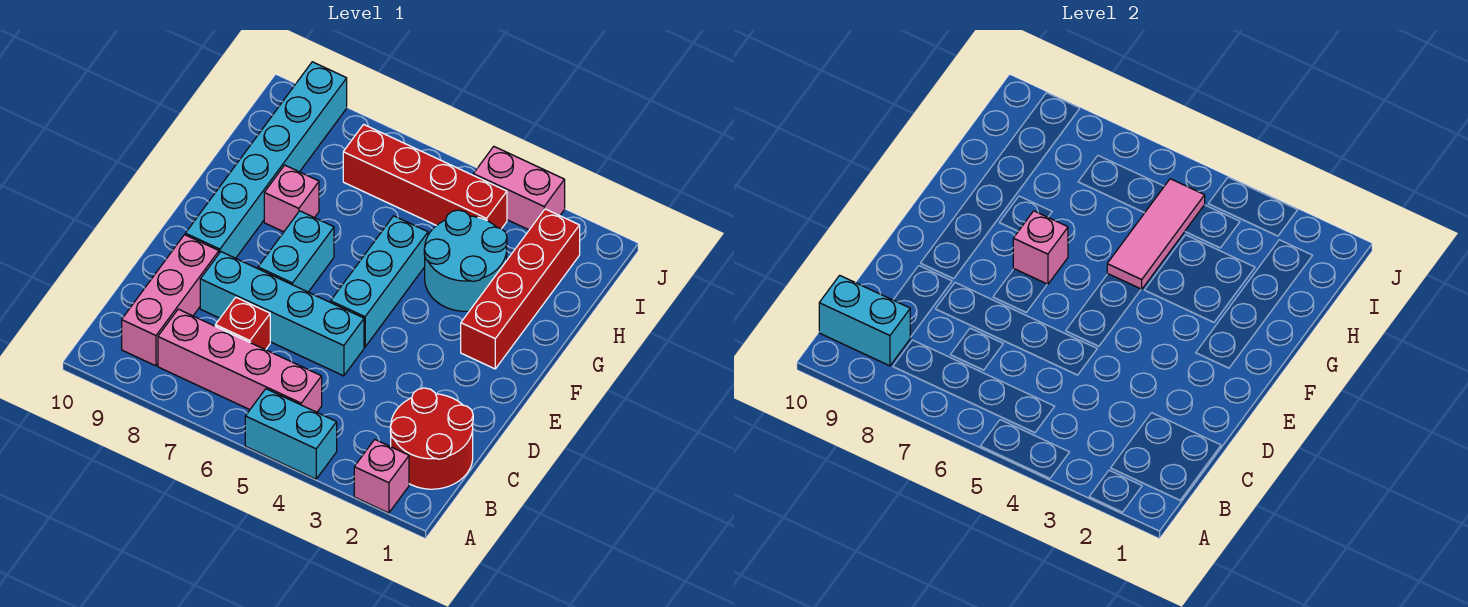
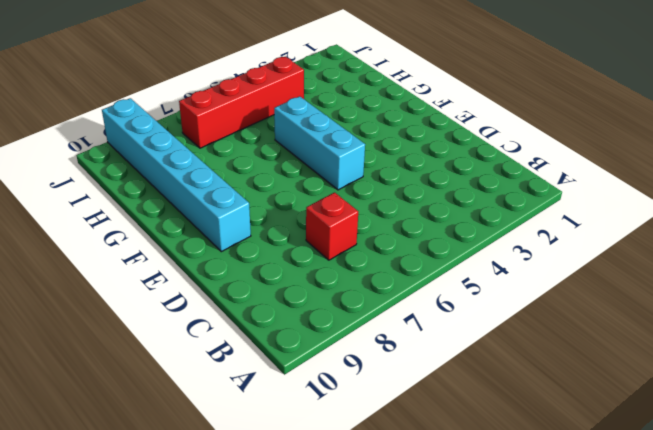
none -> pink brick A2 level 1
none -> cyan brick A4:A5 level 1
none -> red round brick B1:C2 level 1

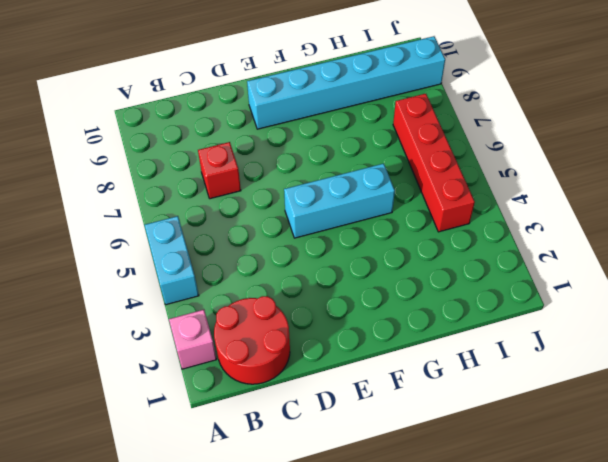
none -> pink brick B5:B8 level 1
none -> pink brick B9:D9 level 1
none -> cyan brick D5:D8 level 1

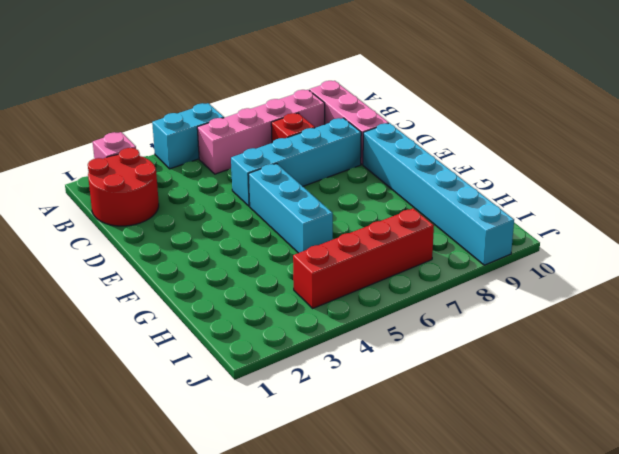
none -> cyan brick E7:F7 level 1
none -> red brick F2:I2 level 1
none -> cyan round brick G3:H4 level 1

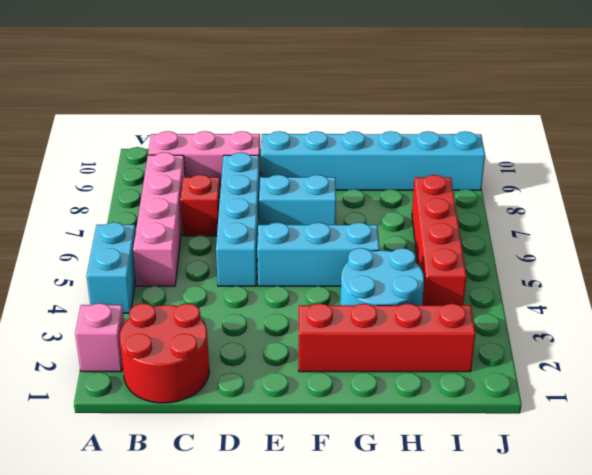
none -> pink brick G8 level 1
none -> pink brick J3:J4 level 1
none -> cyan brick B9:B10 level 2

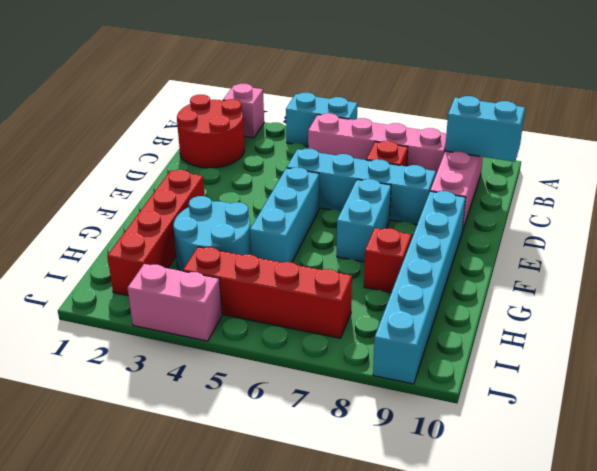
red brick G8 level 1 -> pink brick G8 level 1
none -> pink brick F7 level 2
none -> pink tile G5:I5 level 2

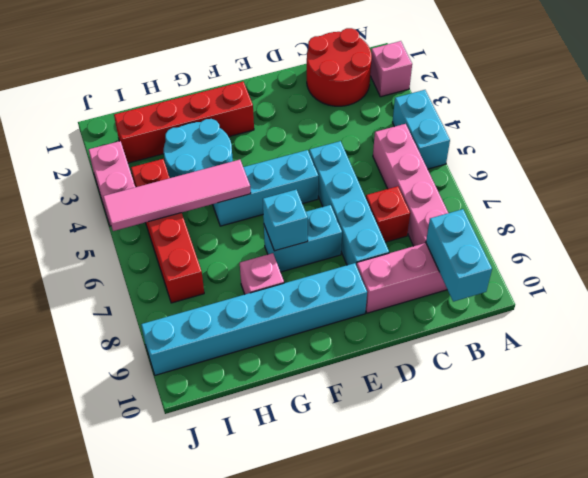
cyan brick F7 level 2 -> pink brick F7 level 2
pink tile G5:J5 level 2 -> pink tile G5:I5 level 2

